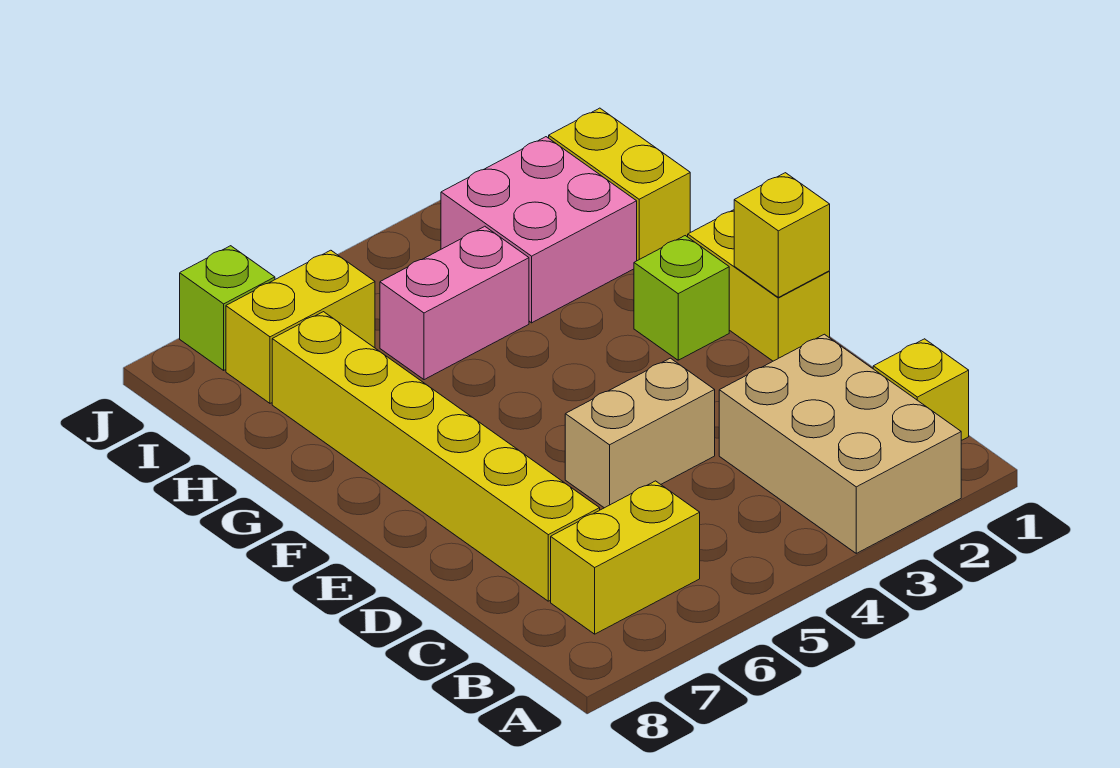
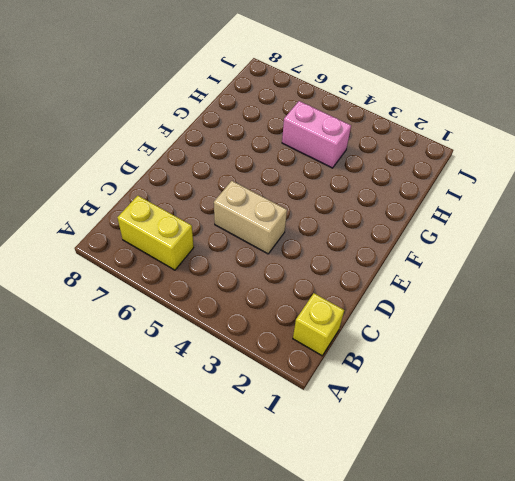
none -> tan brick A2:C3 level 1
none -> yellow brick C7:H7 level 1
none -> yellow brick E1:F1 level 1

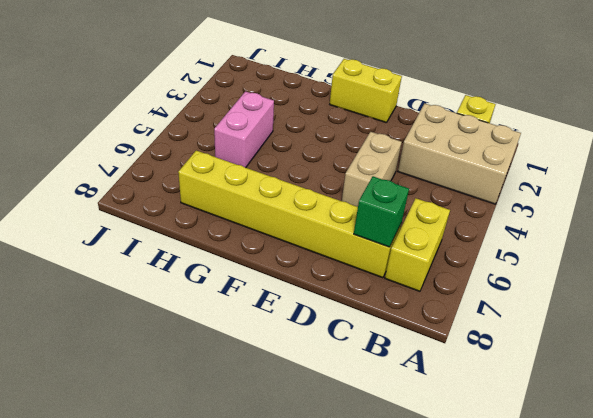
green brick C7 level 2 -> none
none -> lime brick F2 level 1
none -> yellow brick H1:I1 level 1
none -> pink brick H2:I3 level 1

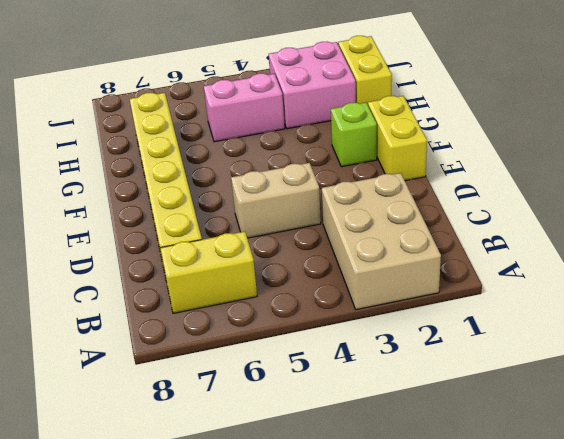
none -> yellow brick B1 level 1
none -> yellow brick I6:I7 level 1
none -> lime brick J7 level 1

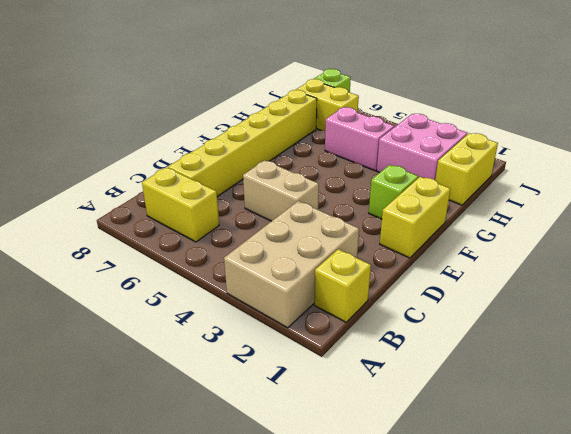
none -> yellow brick E1 level 2

